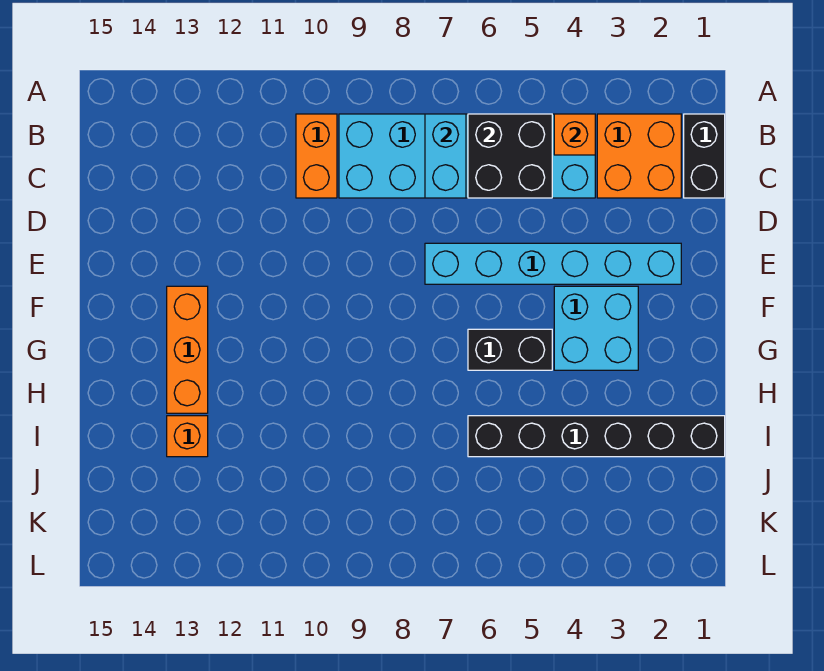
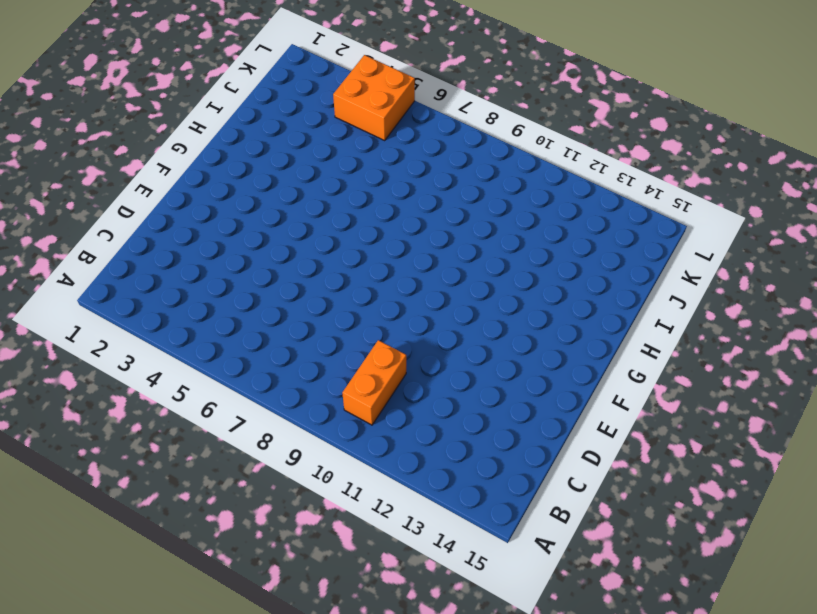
orange brick K4:L5 level 1 -> orange brick B2:C3 level 1
none -> black brick B1:C1 level 1
none -> cyan brick B4:C9 level 1
none -> cyan brick E2:E7 level 1

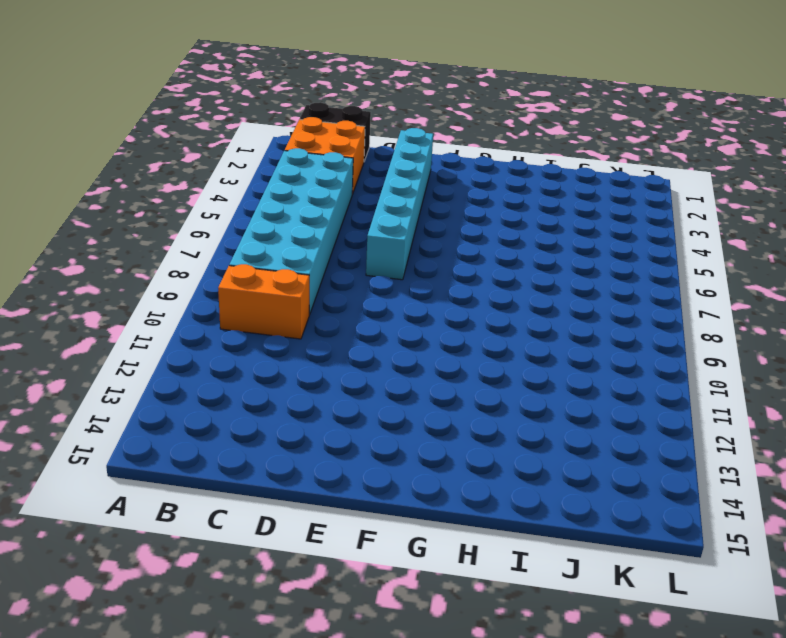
none -> cyan brick F3:G4 level 1
none -> orange brick F13:H13 level 1
none -> black brick G5:G6 level 1

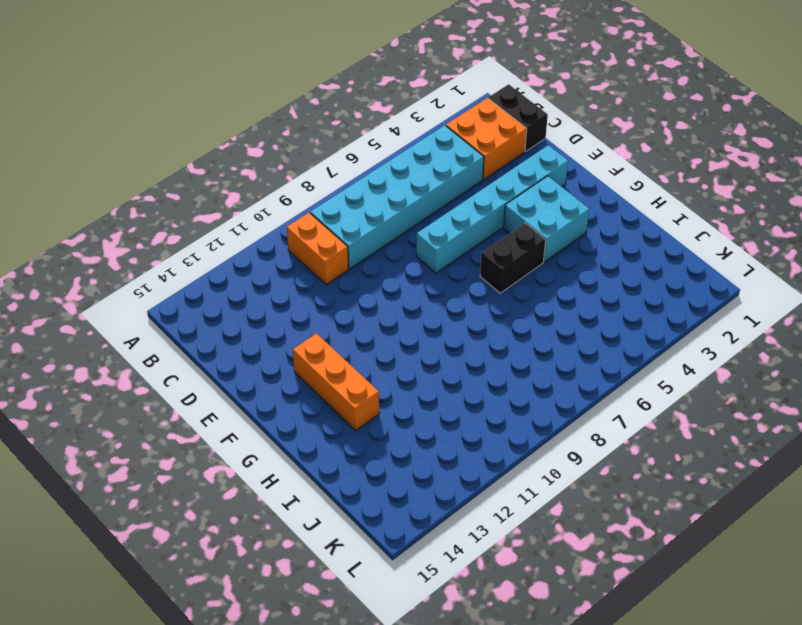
none -> black brick I1:I6 level 1
none -> orange brick I13 level 1
none -> orange brick B4 level 2

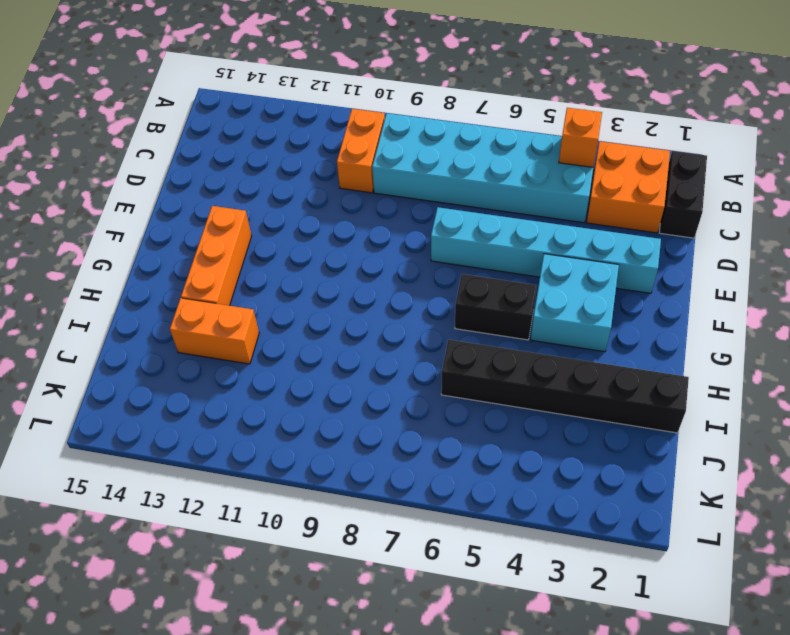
orange brick I12:I13 level 1 -> orange brick I13 level 1
none -> black brick B5:C6 level 2
none -> cyan brick B7:C7 level 2

